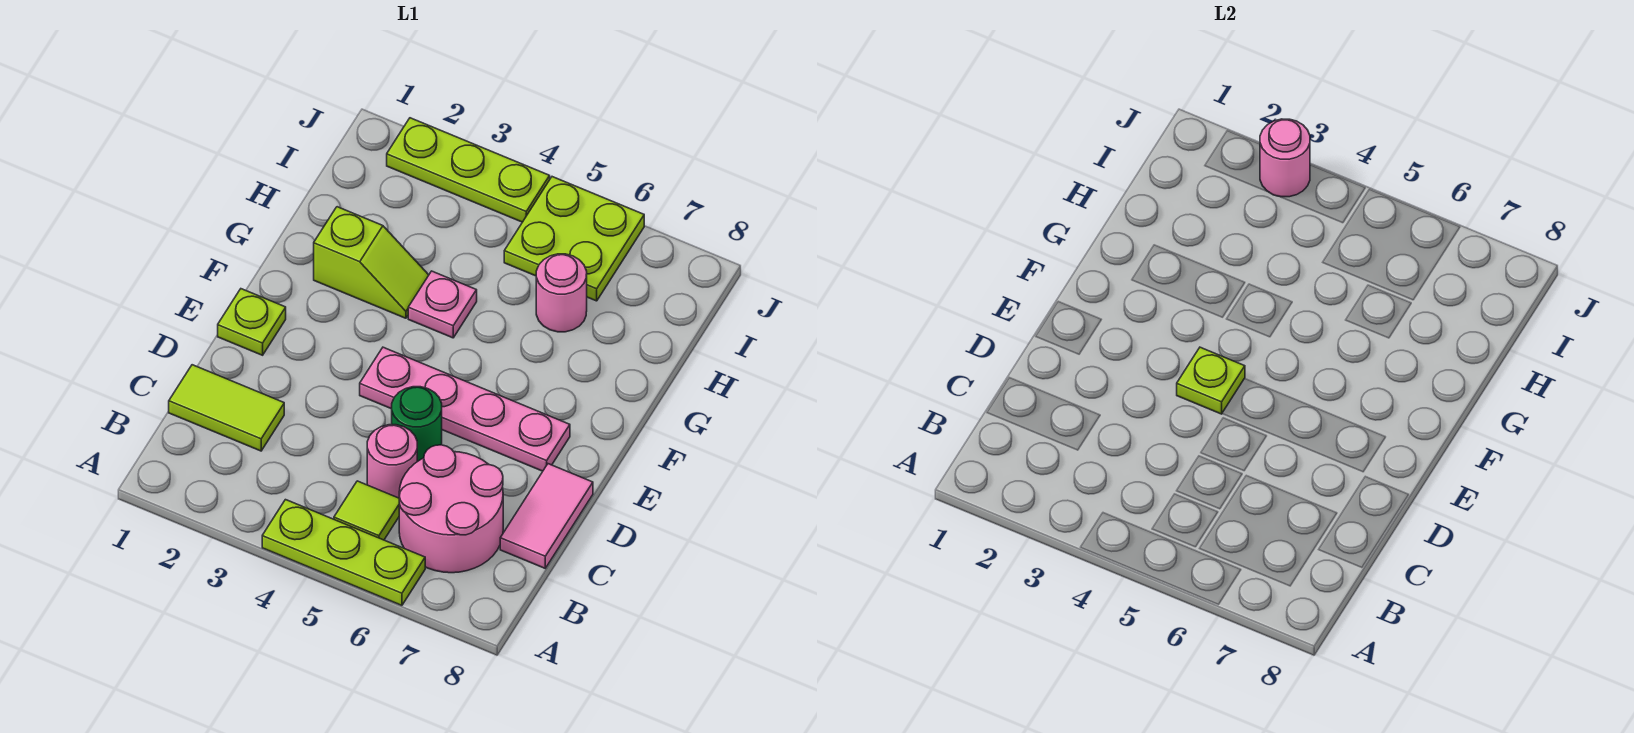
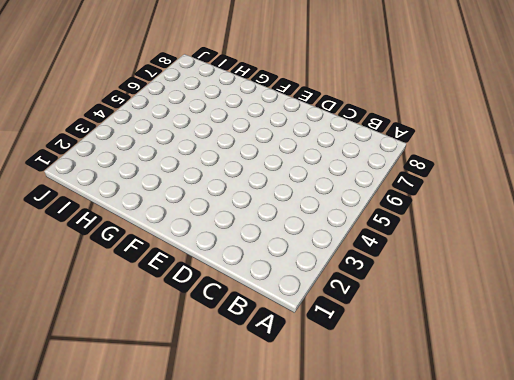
none -> lime plate A4:A6 level 1
none -> lime tile B5 level 1
none -> pink round brick B6:C7 level 1

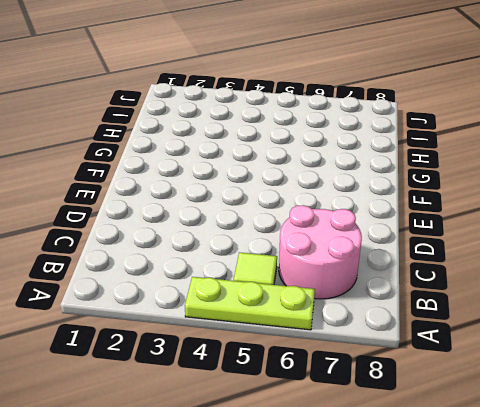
none -> lime tile C1:C2 level 1
none -> pink round brick C5 level 1
none -> pink tile C8:D8 level 1

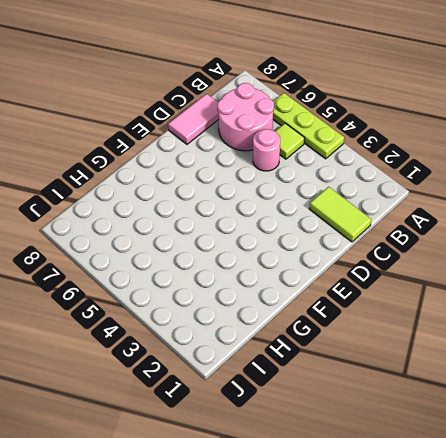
none -> green round brick D5 level 1
none -> lime plate E1 level 1
none -> pink plate E4:E7 level 1

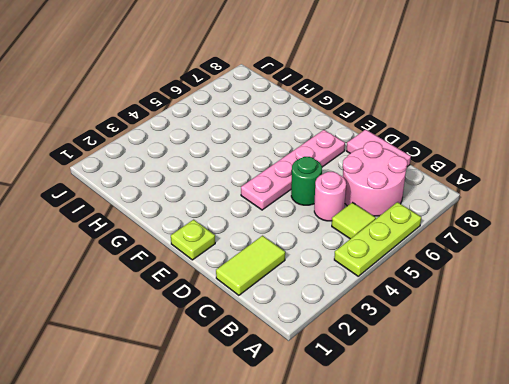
none -> lime slope G2:G3 level 1 top 2
none -> pink plate G4 level 1
none -> pink round brick H6 level 1

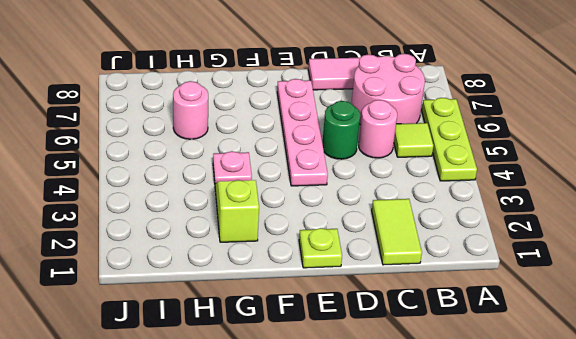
none -> lime plate I5:J6 level 1
none -> lime plate J2:J4 level 1
none -> lime plate E4 level 2

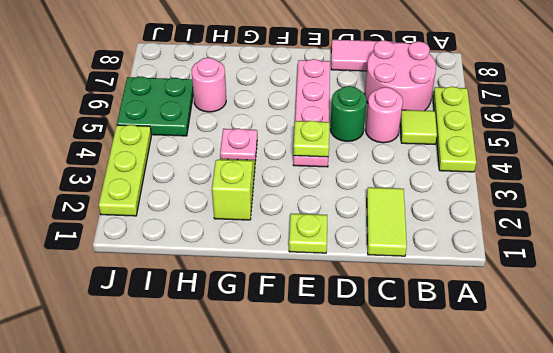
green plate I5:J6 level 1 -> lime plate I5:J6 level 1
none -> pink round brick J3 level 2

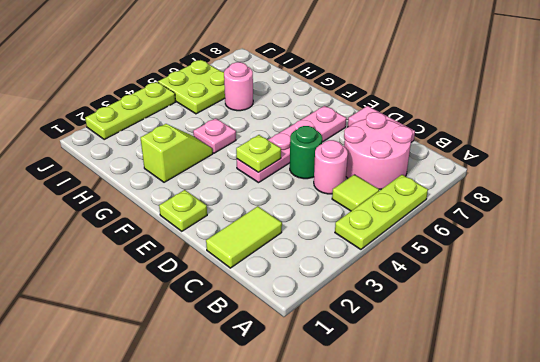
none -> pink round brick J3 level 2

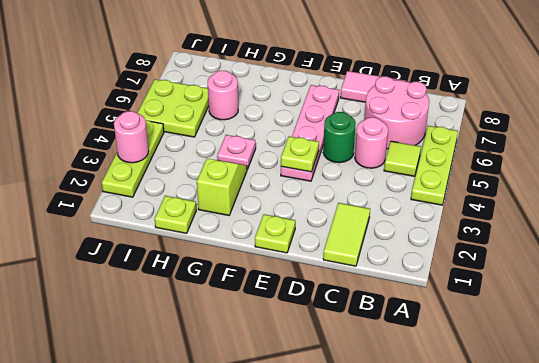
lime plate H1 level 1 -> none

